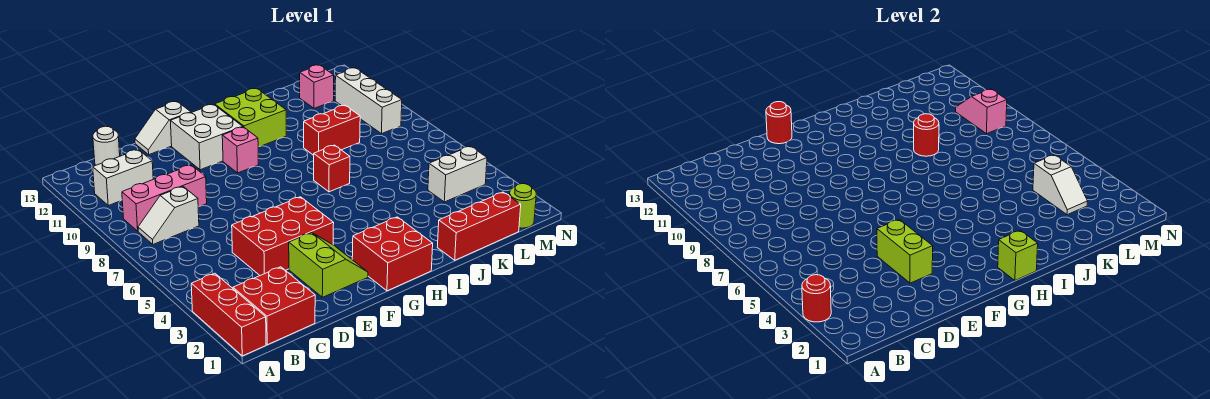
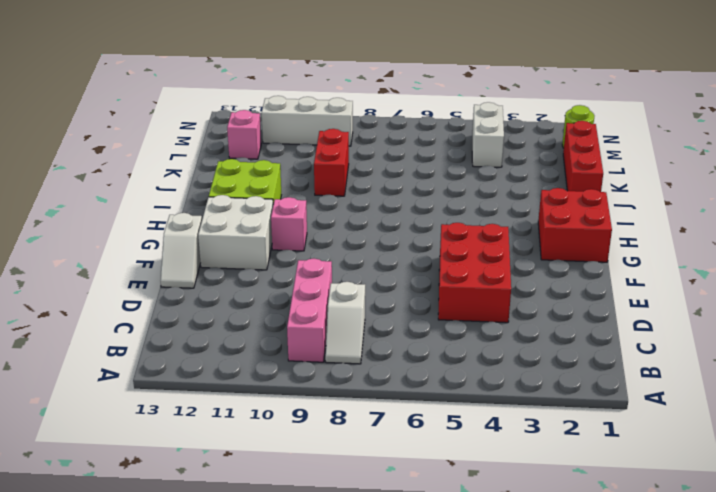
none -> red brick A1:A3 level 1
none -> red brick B1:C2 level 1
none -> white brick B11:C11 level 1

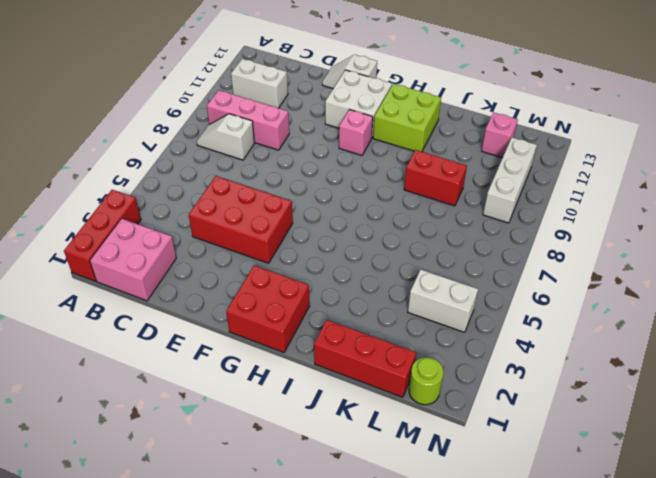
pink brick B1:C2 level 1 -> red brick B1:C2 level 1
none -> white round brick C13 level 1
none -> lime slope E2:F3 level 1 top E
none -> red brick I7 level 1

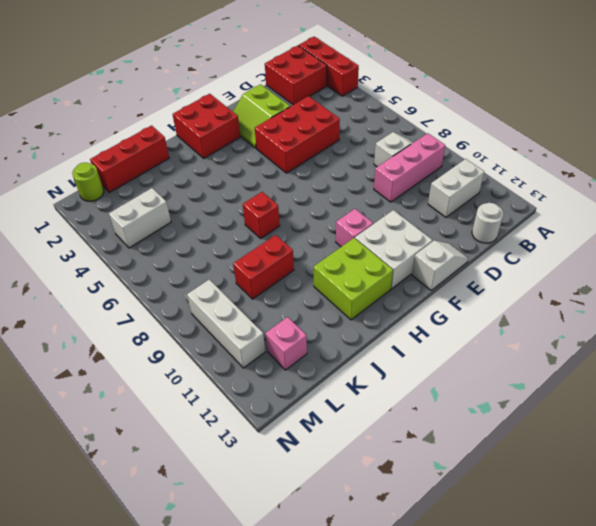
none -> red round brick A3 level 2
none -> lime brick E3:E4 level 2
none -> red round brick F13 level 2

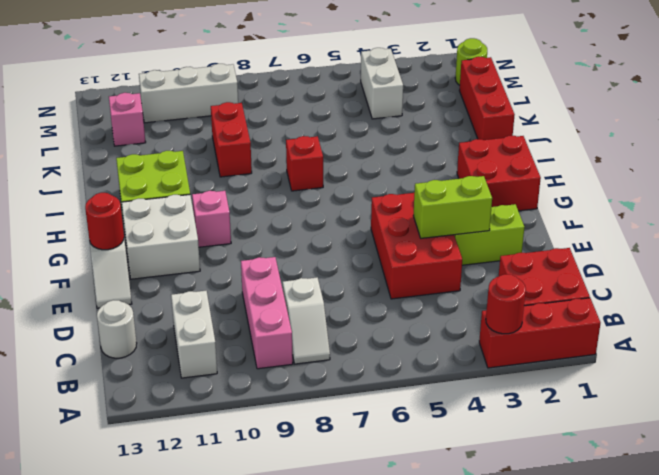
none -> lime brick H1 level 2
none -> red round brick J9 level 2
none -> white slope L3:L4 level 2 top 4

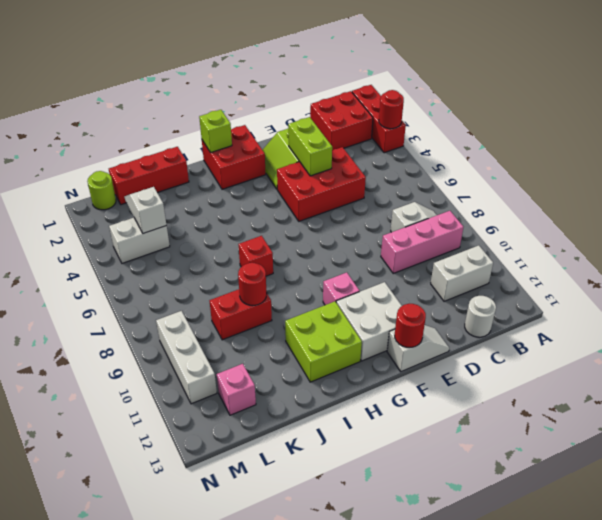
none -> pink slope M9:M10 level 2 top 9

